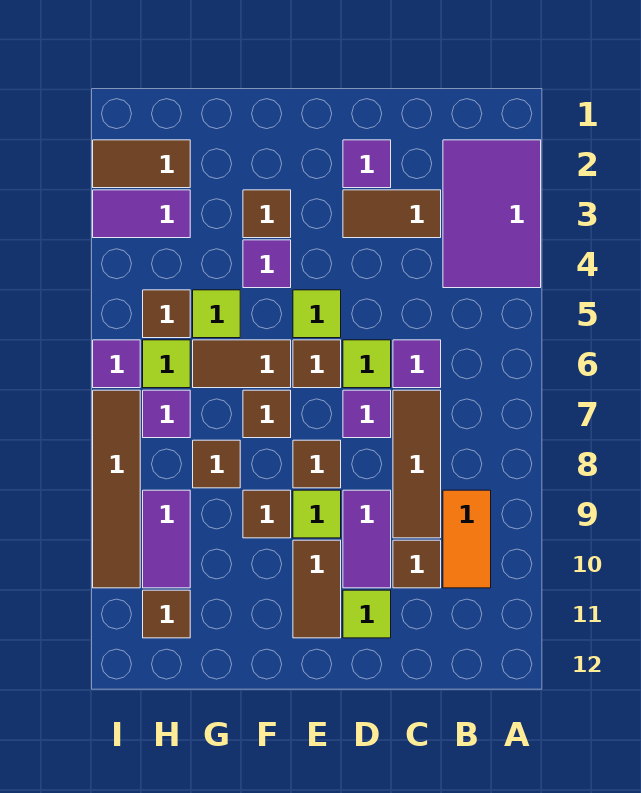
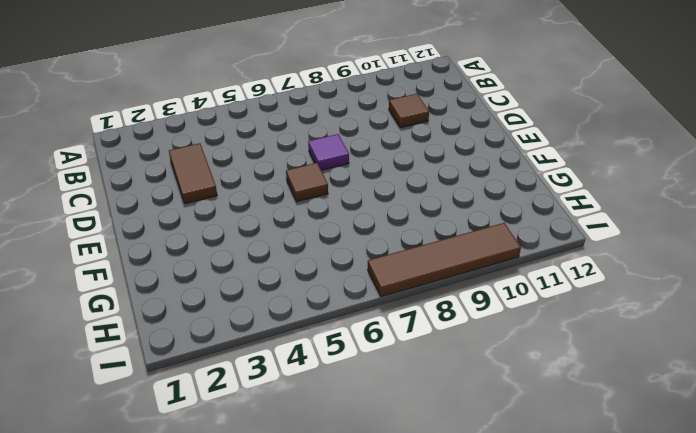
none -> purple tile A2:B4 level 1
none -> orange tile B9:B10 level 1
none -> purple tile C6 level 1
none -> brown tile C7:C9 level 1

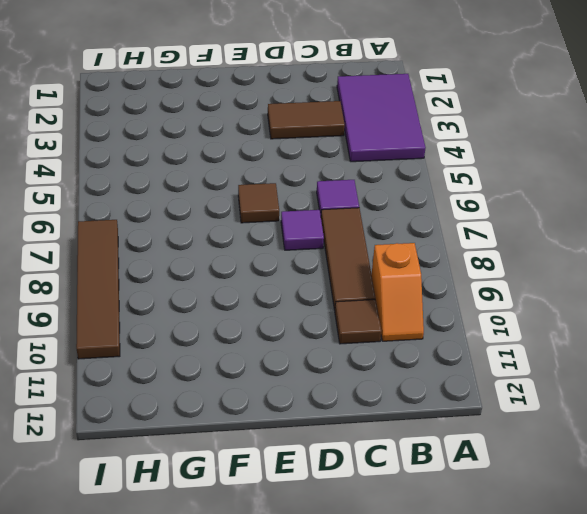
orange slope B9:B10 level 1 top 9 -> orange tile B9:B10 level 1
none -> purple tile D2 level 1
none -> lime tile D6 level 1
none -> purple tile D9:D10 level 1
none -> lime tile D11 level 1

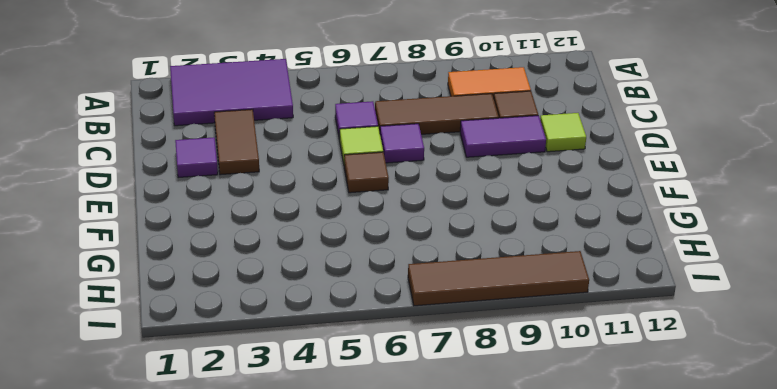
none -> lime tile E5 level 1
none -> brown tile E8 level 1
none -> lime tile E9 level 1
none -> brown tile E10:E11 level 1

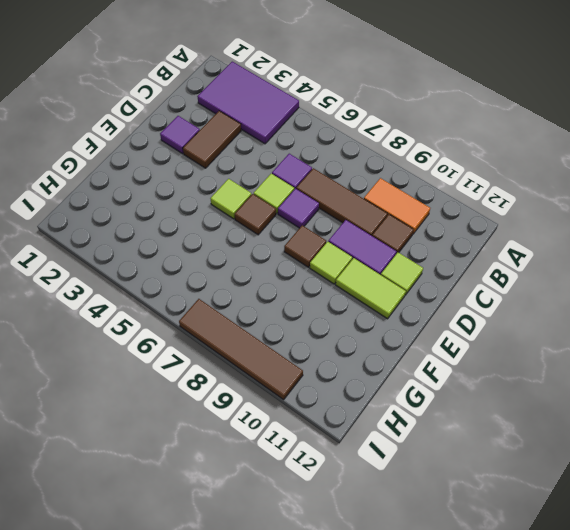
lime tile E10:E11 level 1 -> brown tile E10:E11 level 1
none -> brown tile F3 level 1
none -> purple tile F4 level 1
none -> brown tile F6:G6 level 1
none -> brown tile F7 level 1

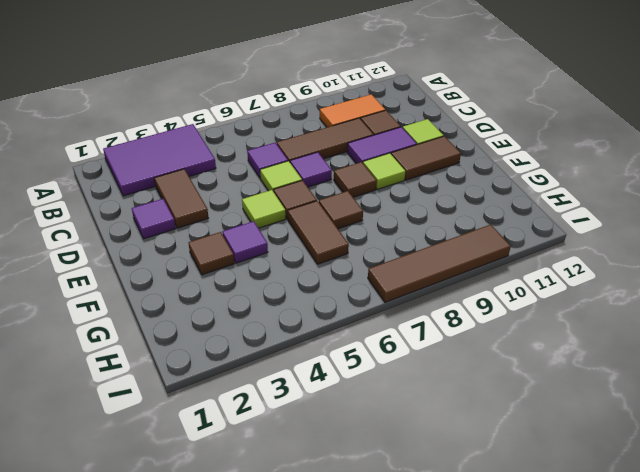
none -> brown tile F9 level 1
none -> lime tile G5 level 1
none -> brown tile G8 level 1
none -> brown tile H2:I2 level 1

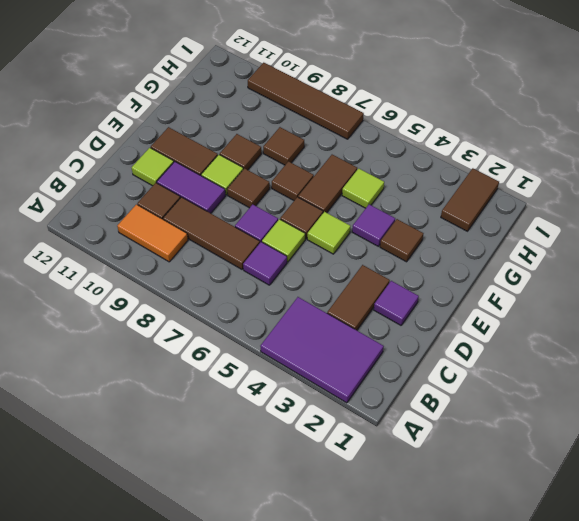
none -> purple tile H3:I3 level 1
none -> brown tile H5 level 1
none -> lime tile H6 level 1
none -> purple tile H7 level 1

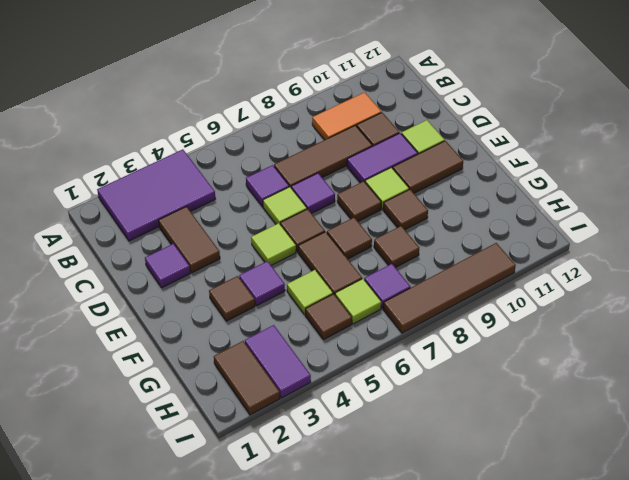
none -> purple tile H9:H10 level 1
none -> brown tile H11 level 1
none -> purple tile I6 level 1

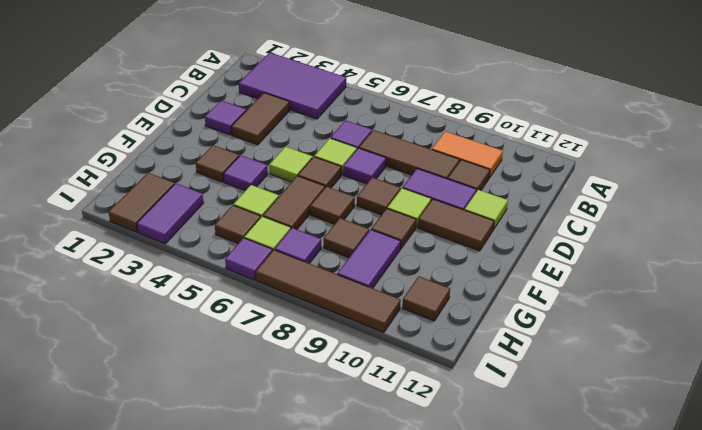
purple tile G9:H9 level 1 -> purple tile H9:H10 level 1

